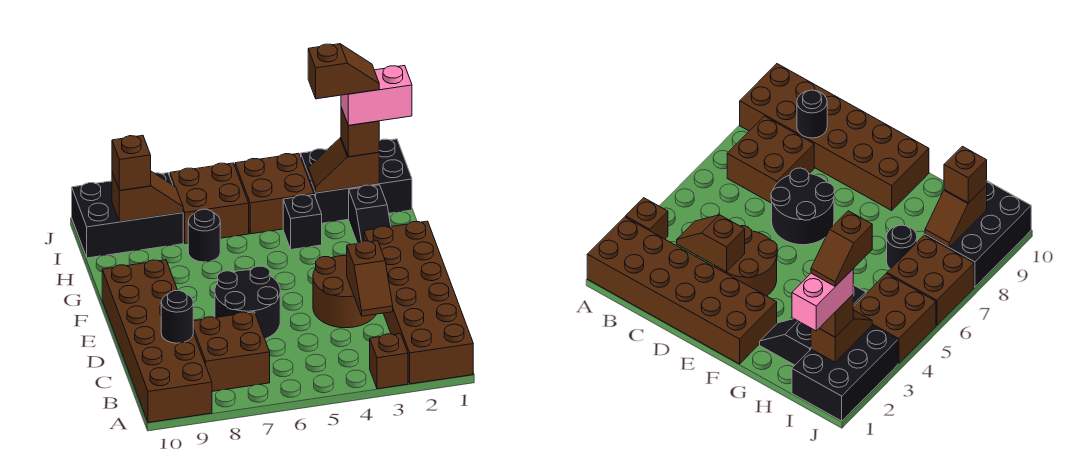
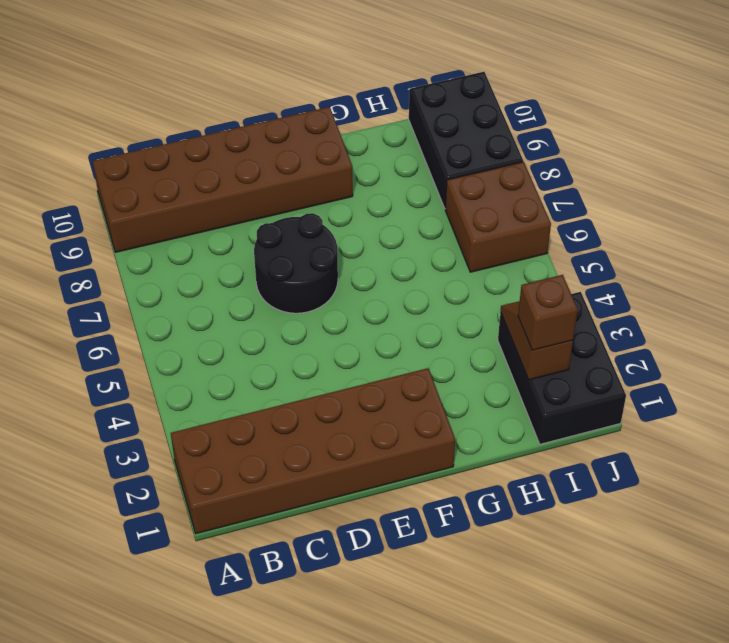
none -> brown brick A3 level 1
none -> brown brick B7:C8 level 1
none -> brown round brick D3:E4 level 1

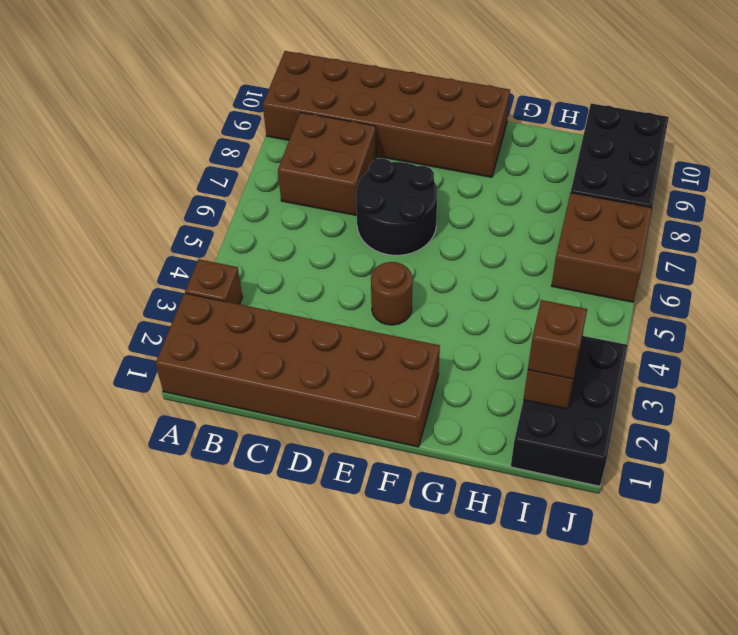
brown round brick E4 level 1 -> brown round brick D3:E4 level 1
none -> black slope G2:H2 level 1 top H
none -> black brick H4 level 1
none -> black round brick H7 level 1

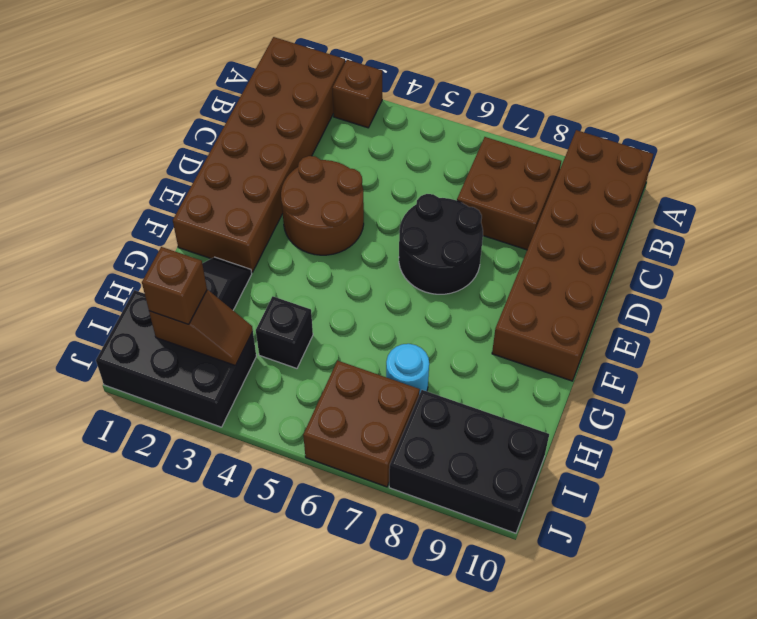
cyan round brick H7 level 1 -> black round brick H7 level 1
none -> brown brick I4:J5 level 1
none -> brown slope C3:D3 level 2 top D
none -> black round brick C9 level 2

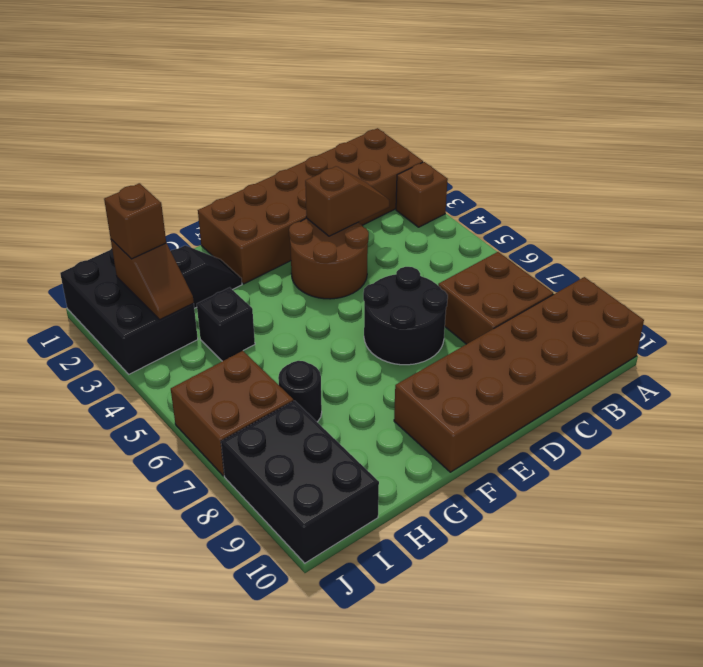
none -> brown brick I4:J5 level 1
none -> black round brick C9 level 2
none -> brown slope I8:I9 level 2 top 9

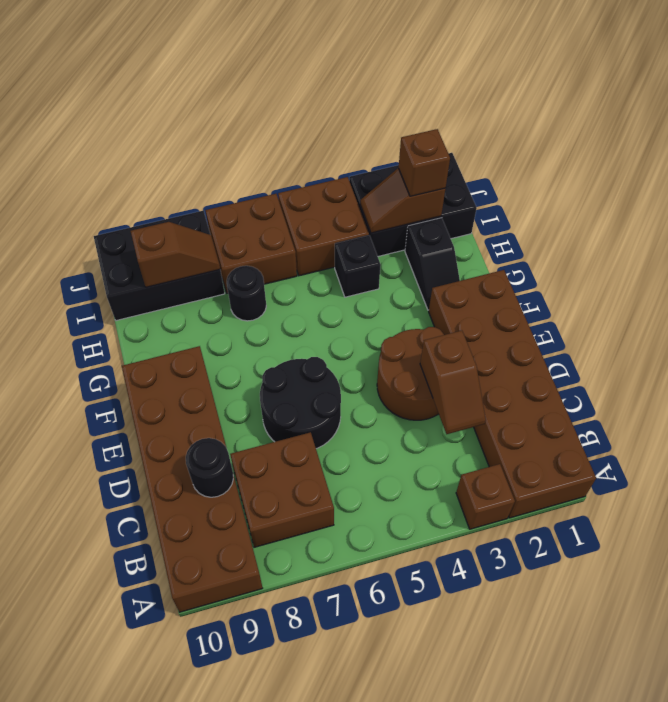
none -> brown brick I9 level 3
none -> pink brick I1:I2 level 4
none -> brown slope I2:I3 level 5 top 3

